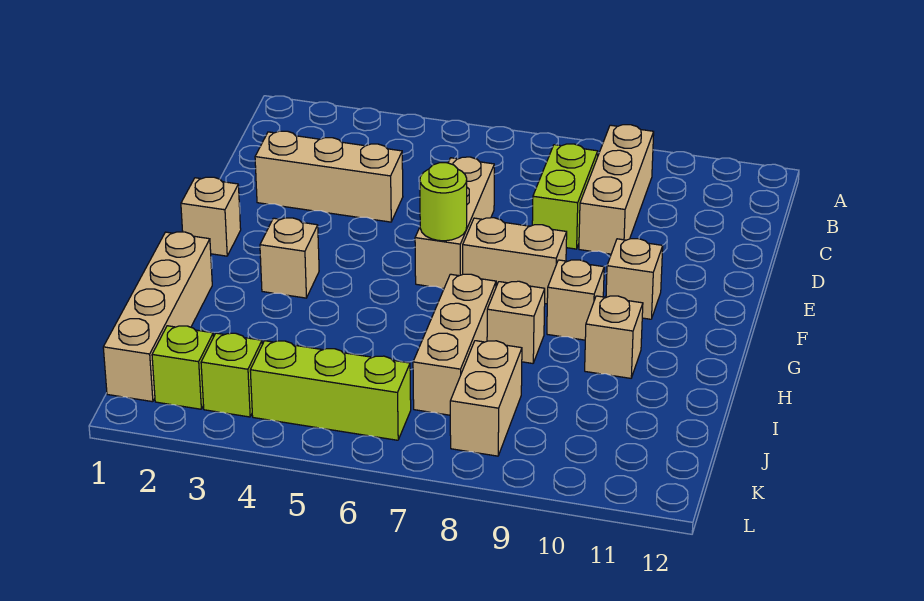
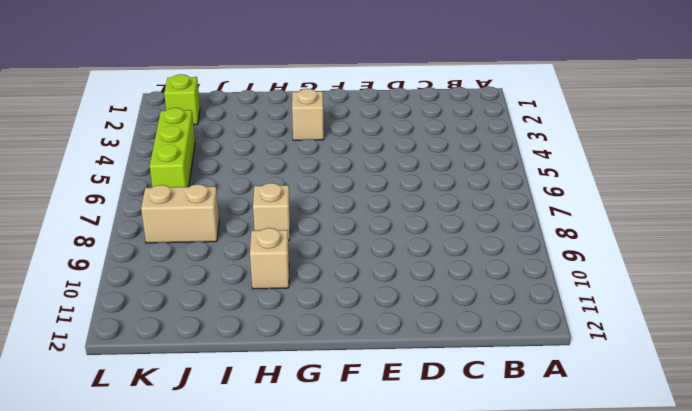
none -> tan brick B9:D9 level 1
none -> lime brick C8:D8 level 1
none -> tan brick D2:D4 level 1

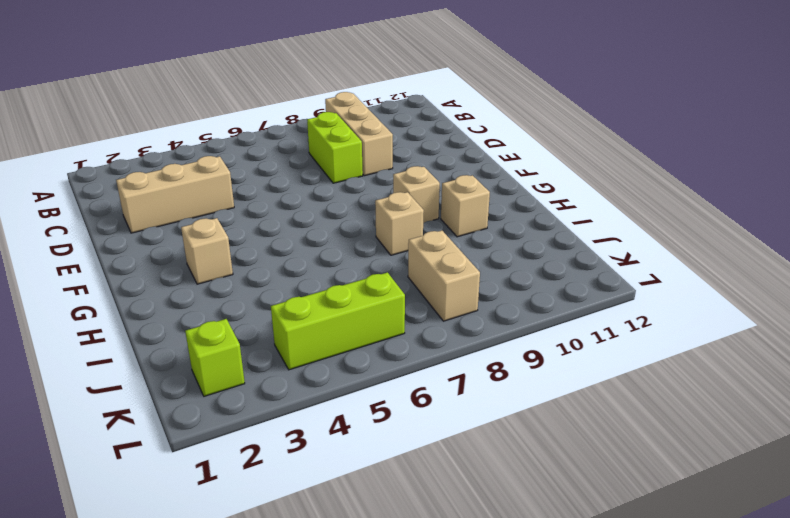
none -> tan brick D6:F6 level 1
none -> tan brick F1 level 1
none -> tan brick F7:F8 level 1

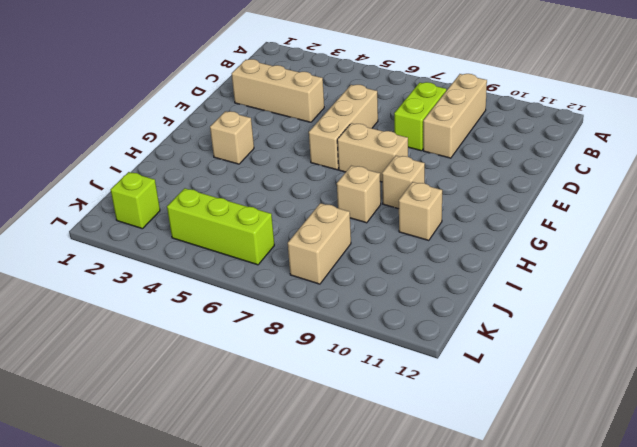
none -> tan brick F1 level 1
none -> tan brick F10 level 1
none -> tan brick H1:K1 level 1

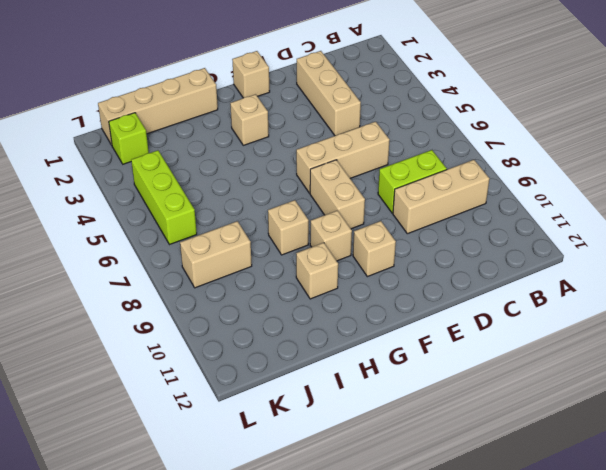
none -> tan brick H7:J7 level 1
none -> lime brick K3 level 1
none -> lime round brick F6 level 2

